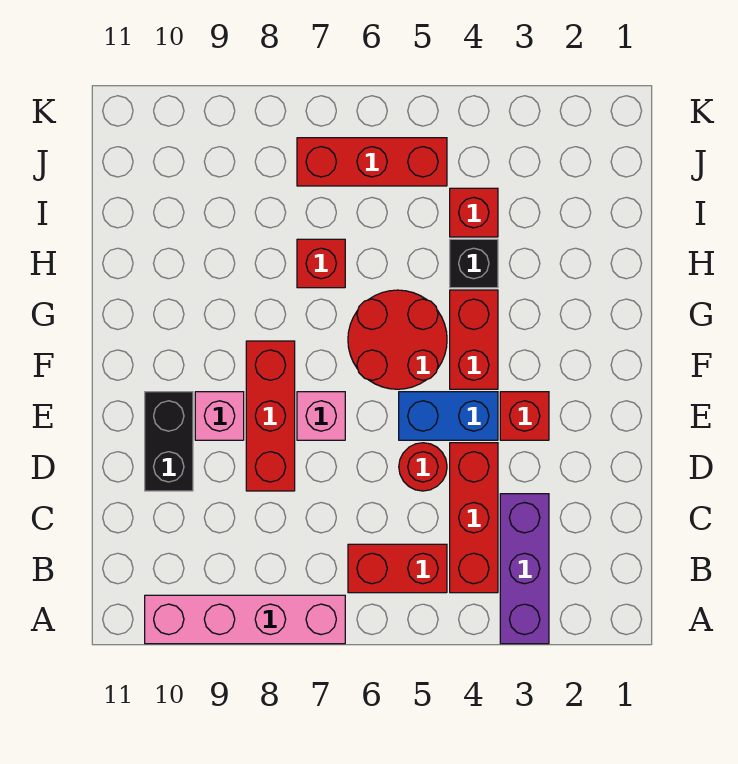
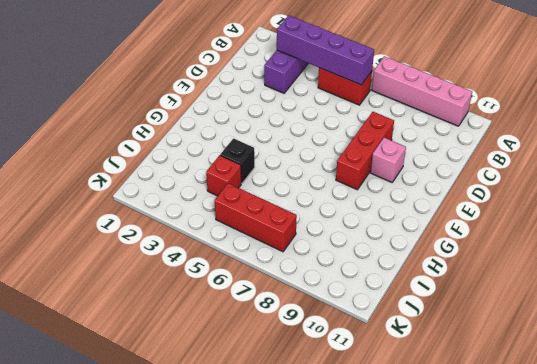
purple brick B3:B6 level 2 -> none
none -> red brick B4:D4 level 1
none -> red round brick D5 level 1
none -> black brick D10:E10 level 1

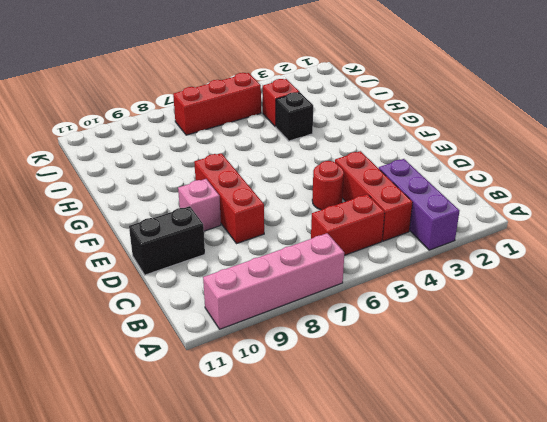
black brick D10:D11 level 1 -> black brick D10:E10 level 1
none -> red brick E3 level 1
none -> blue brick E4:E5 level 1
none -> pink brick E7 level 1

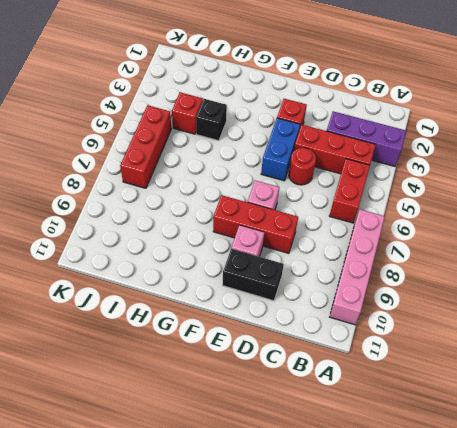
none -> red brick F4:G4 level 1
none -> red round brick F5:G6 level 1
none -> red brick H7 level 1

